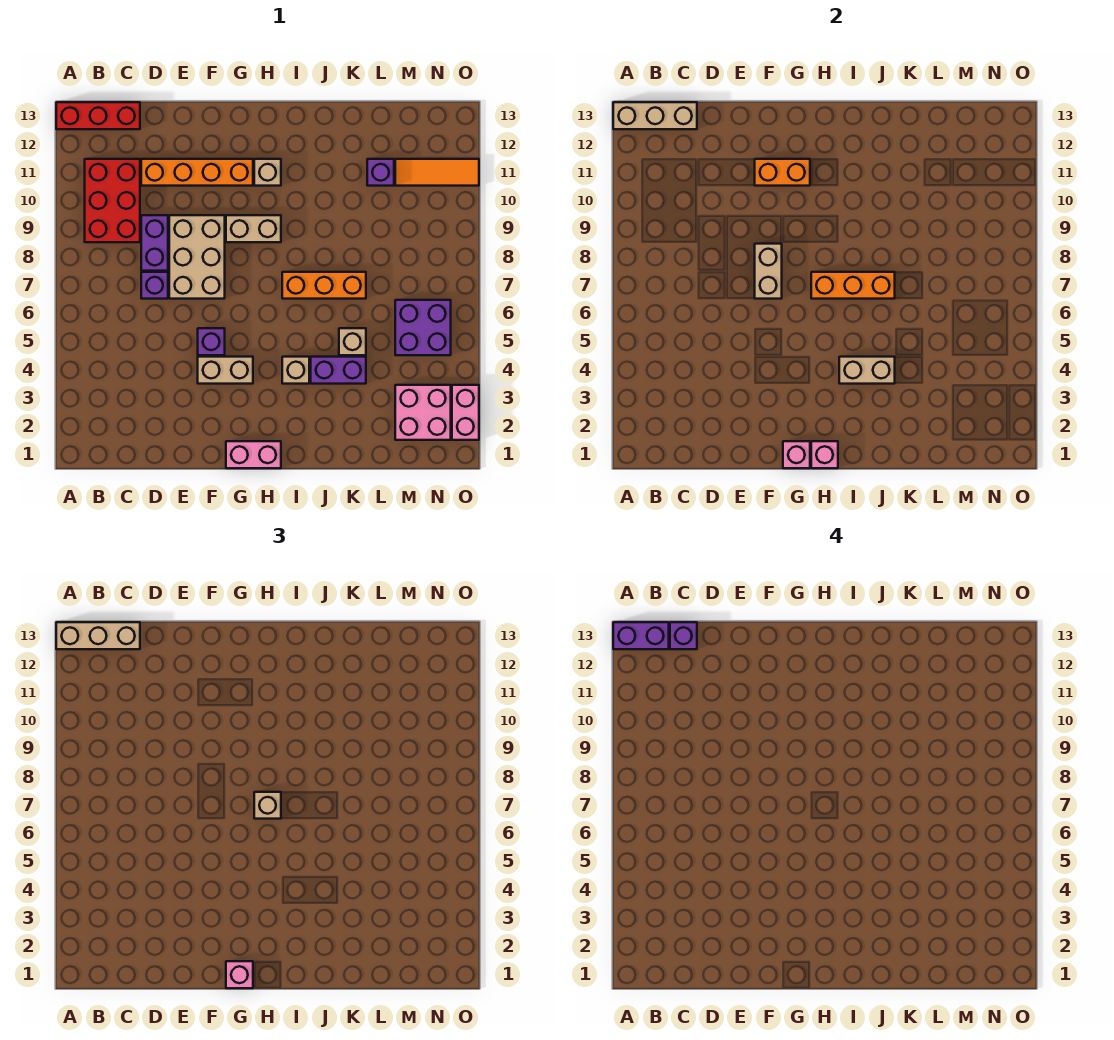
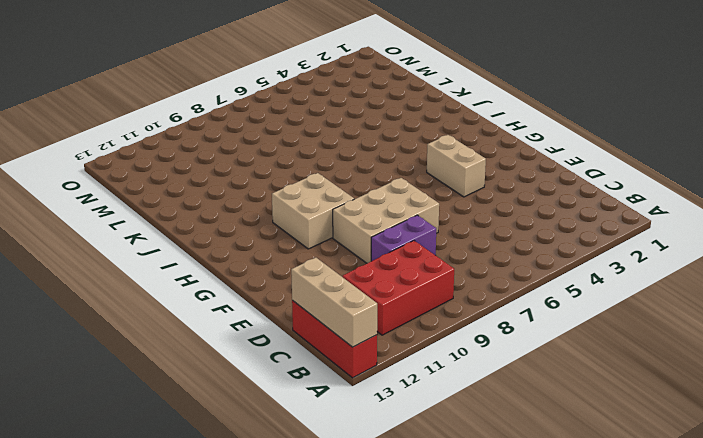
tan brick G9:H10 level 1 -> tan brick G9:H9 level 1
none -> purple brick D7 level 1
none -> orange brick D11:G11 level 1
none -> purple brick F5 level 1
none -> pink brick G1:H1 level 1

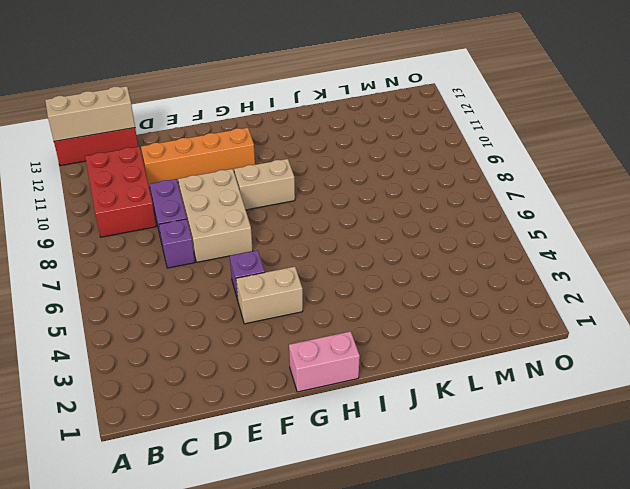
none -> tan brick H11 level 1
none -> tan brick I4 level 1
none -> orange brick I7:K7 level 1
none -> purple brick J4:K4 level 1

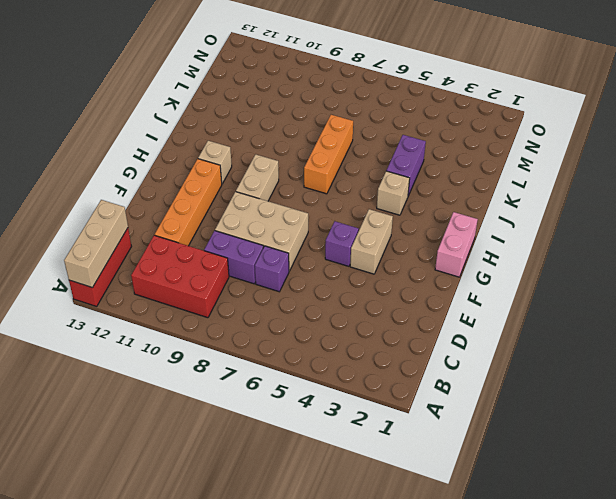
none -> tan brick K5 level 1
none -> purple brick L11 level 1
none -> pink brick M2:N3 level 1
none -> purple brick M5:N6 level 1

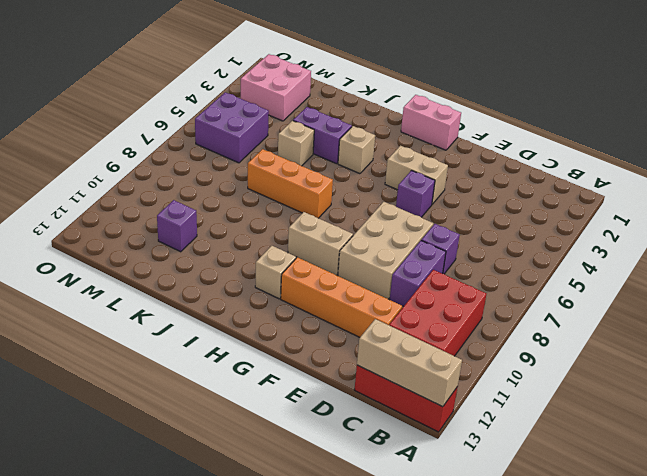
none -> orange tile M11:O11 level 1
none -> pink brick O2:O3 level 1
none -> tan brick F7:F8 level 2
none -> orange brick F11:G11 level 2

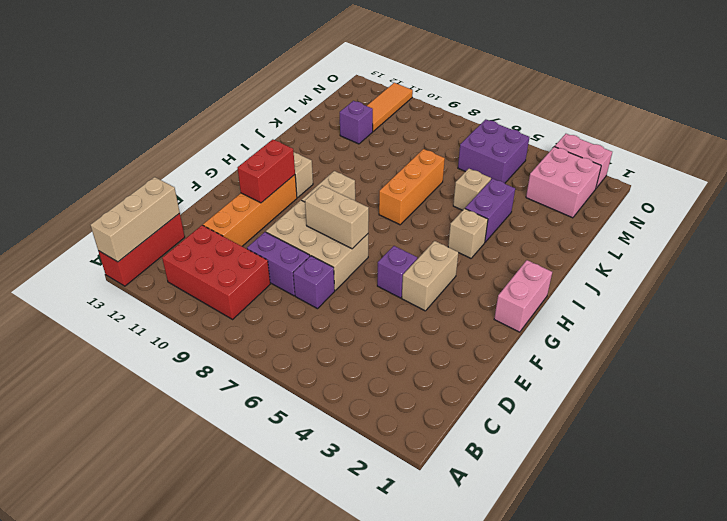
red brick F11:G11 level 2 -> orange brick F11:G11 level 2
none -> pink brick G1 level 2
none -> pink brick H1 level 2
none -> orange brick H7:J7 level 2
none -> tan brick I4:J4 level 2

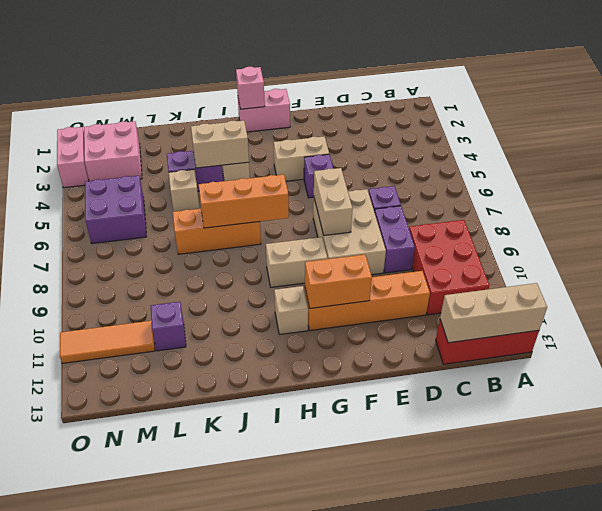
none -> pink brick G1 level 2
none -> tan brick A13:C13 level 3
none -> pink brick G1 level 3
none -> tan brick H7 level 3

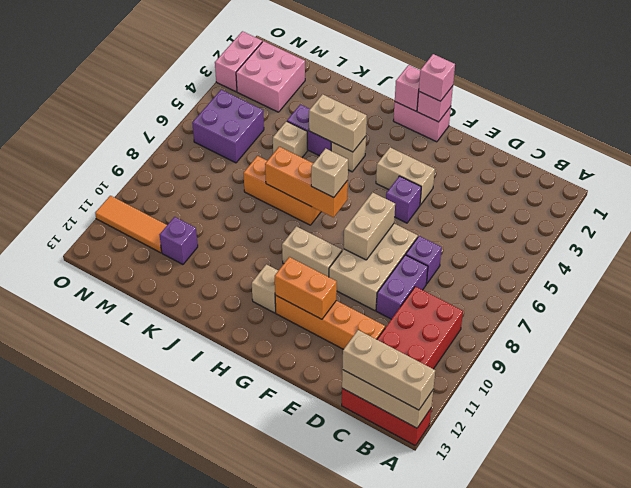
none -> purple brick A13:B13 level 4
none -> purple brick C13 level 4

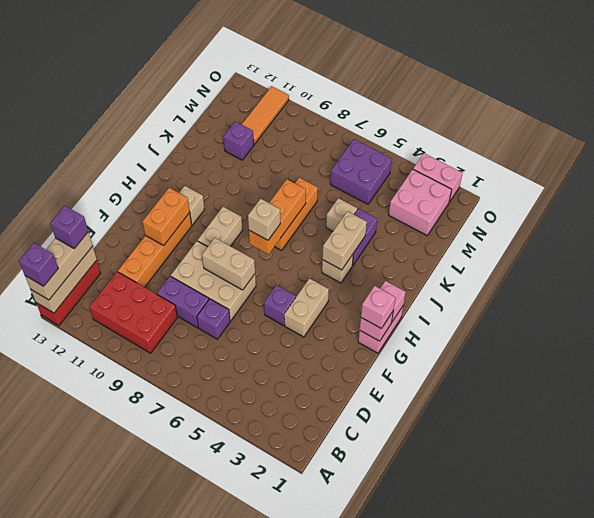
purple brick A13 level 4 -> purple brick A13:B13 level 4

